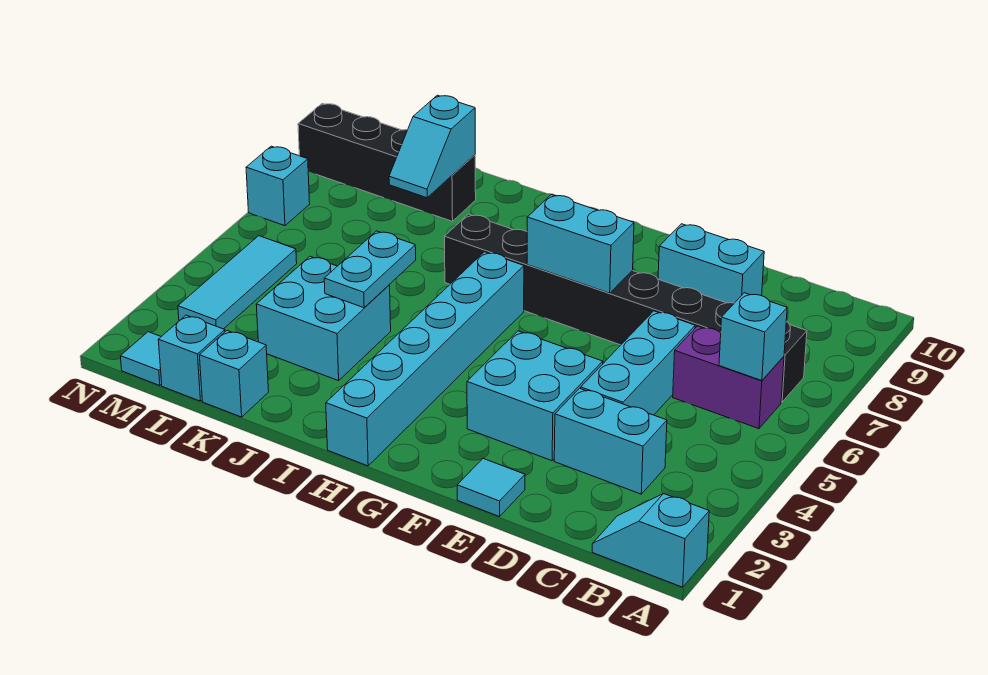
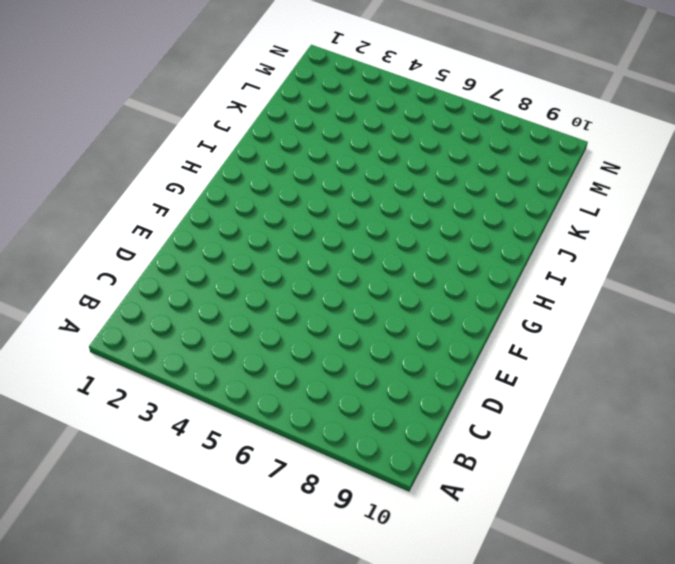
none -> cyan slope A1:B1 level 1 top A
none -> purple brick B6:C6 level 1
none -> black brick B7:I7 level 1

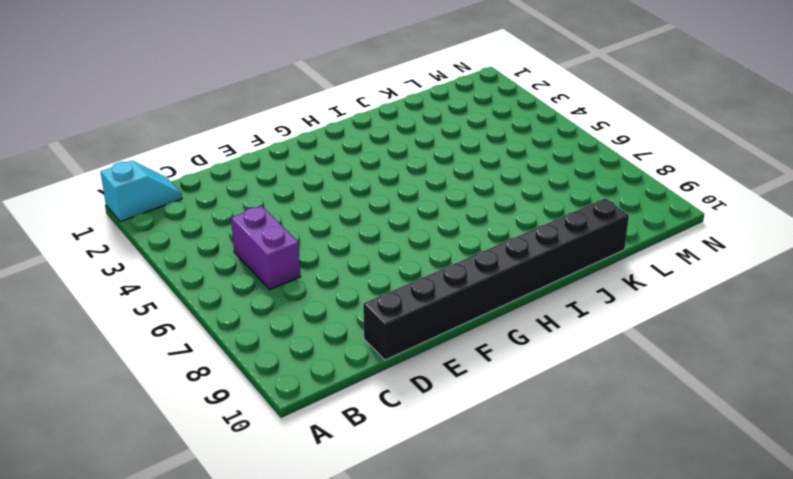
purple brick C5:C6 level 1 -> purple brick B6:C6 level 1
black brick D10:K10 level 1 -> black brick B7:I7 level 1
none -> cyan brick C3:D3 level 1
none -> cyan brick D4:D6 level 1
none -> cyan brick D9:E9 level 1

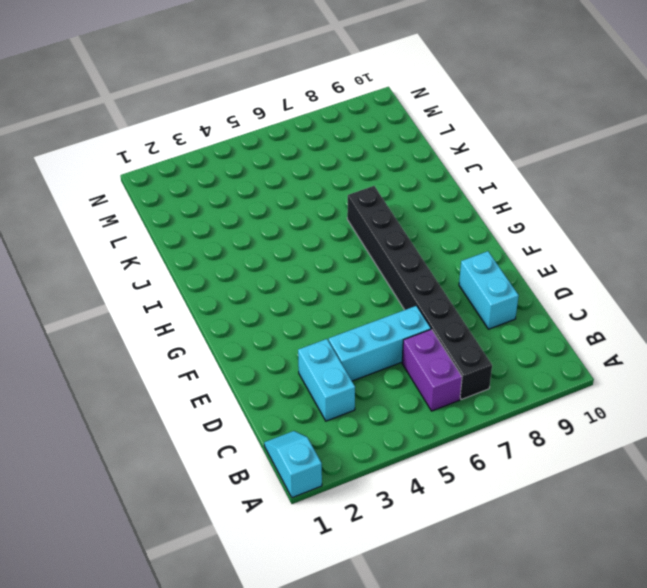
none -> cyan tile E1 level 1
none -> cyan brick E3:F4 level 1
none -> cyan brick H1:H6 level 1

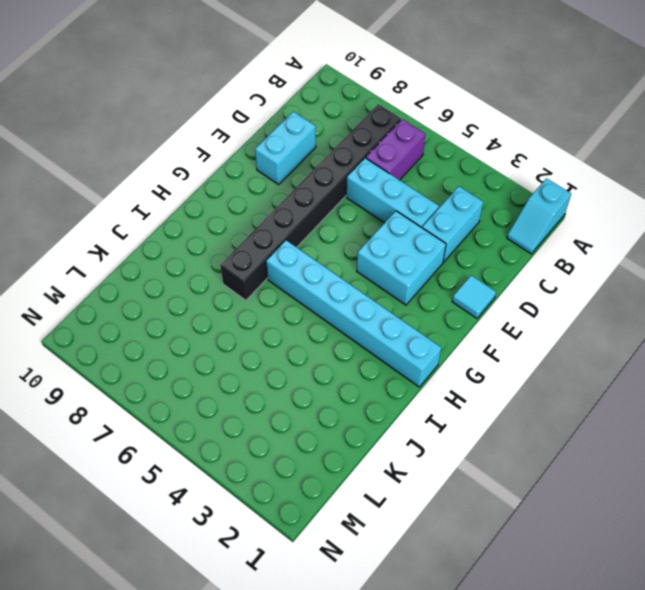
none -> cyan brick J3:K4 level 1
none -> cyan brick K1 level 1
none -> black brick K9:N9 level 1

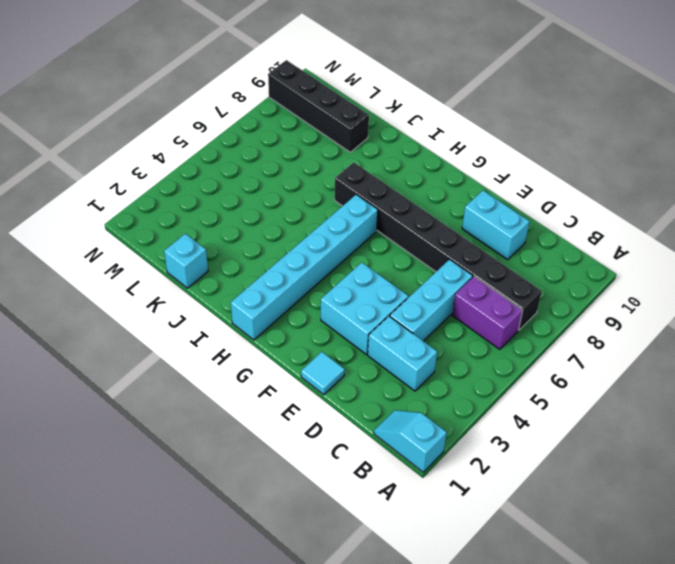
none -> cyan brick J3:K4 level 1
none -> cyan brick L1 level 1
none -> cyan tile M1 level 1

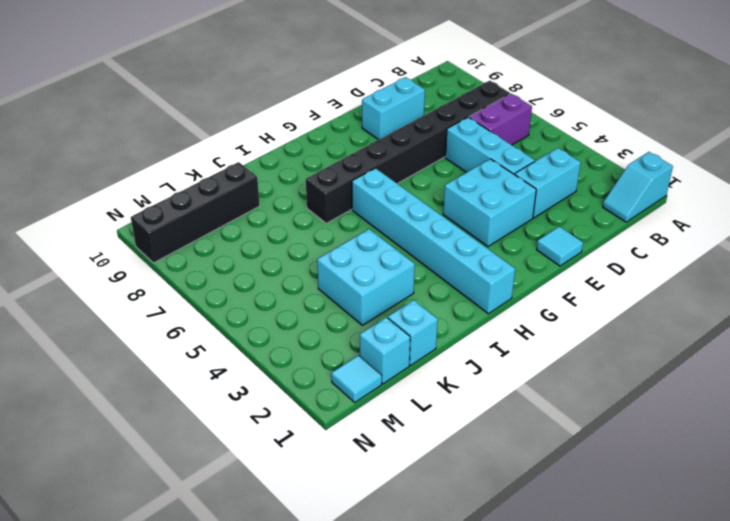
none -> cyan tile M3:M5 level 1
none -> cyan brick N7 level 1
none -> cyan brick B6 level 2

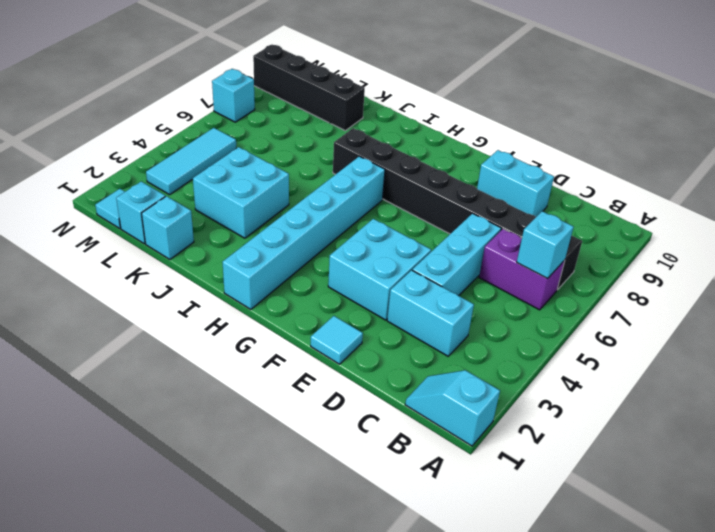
none -> cyan brick F7:G7 level 2
none -> cyan plate J4:J5 level 2
none -> cyan slope K8:K9 level 2 top 9

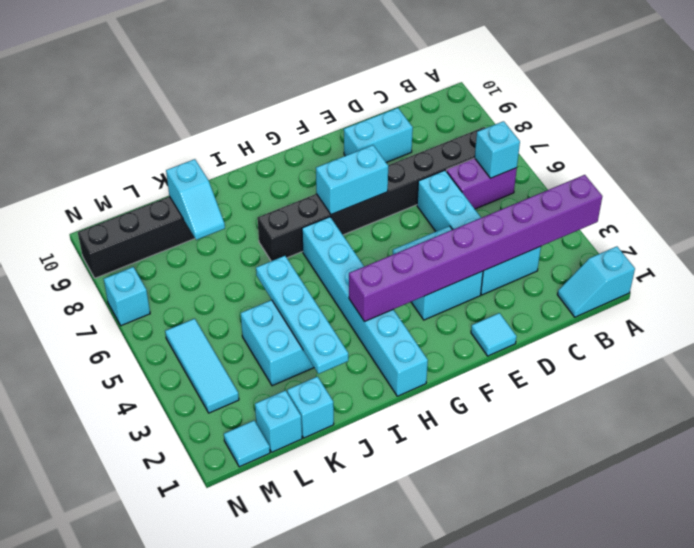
purple brick A3:H3 level 2 -> none
cyan plate J2:J5 level 2 -> cyan plate J4:J5 level 2

